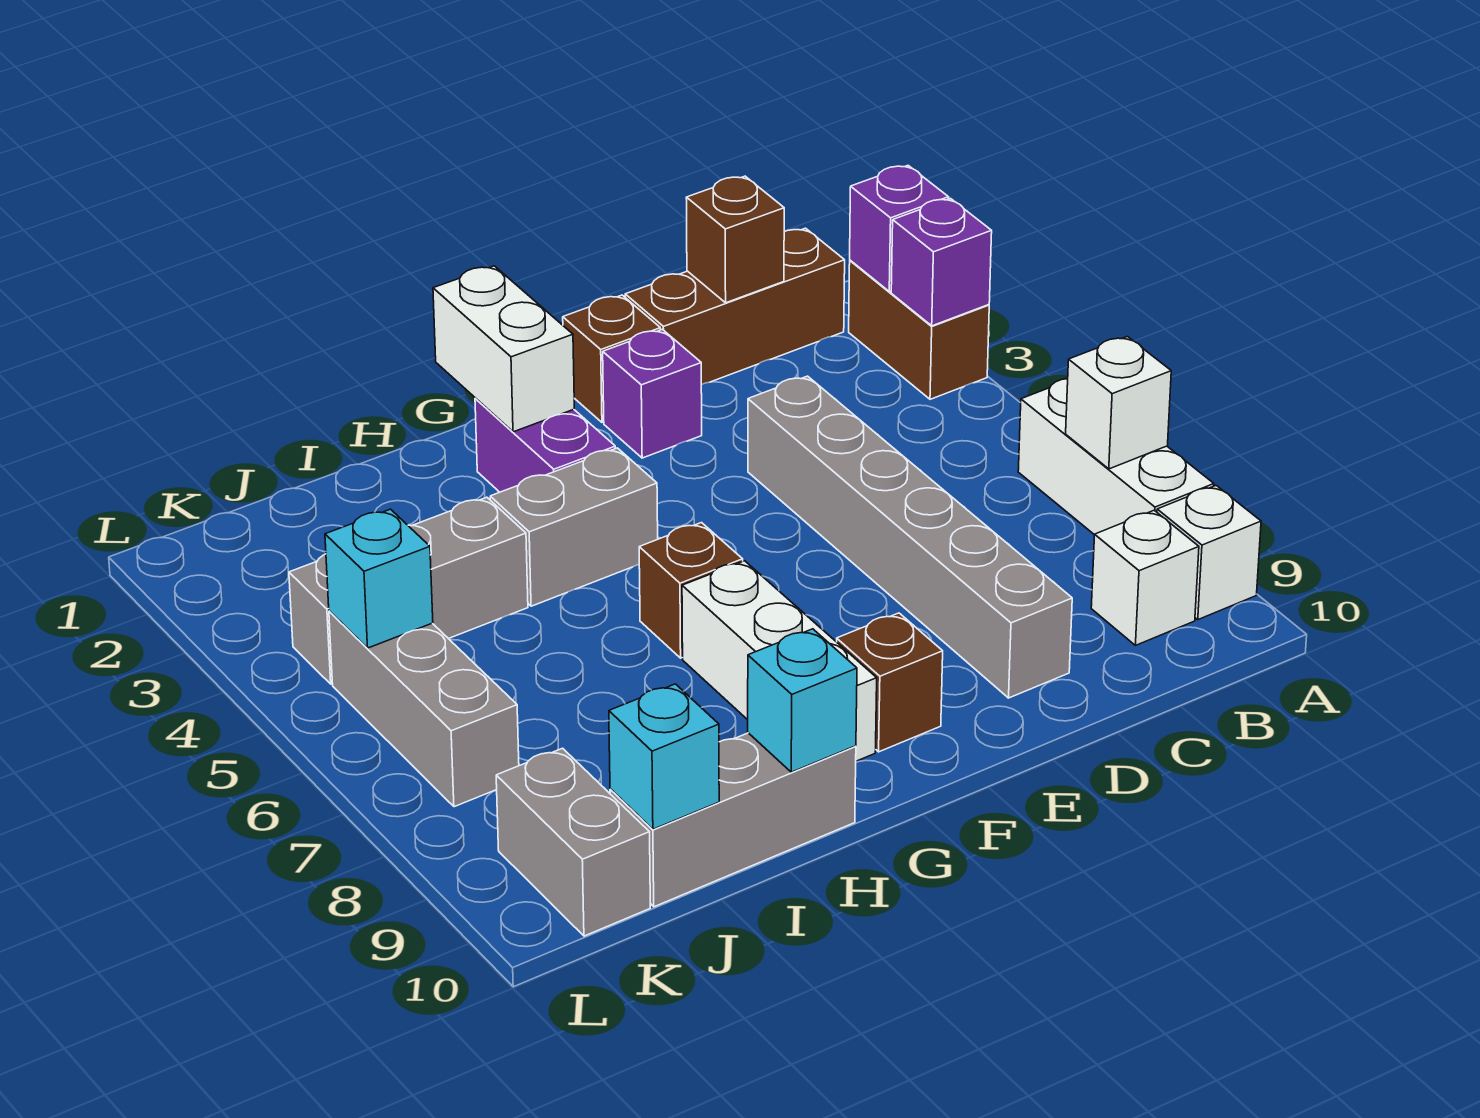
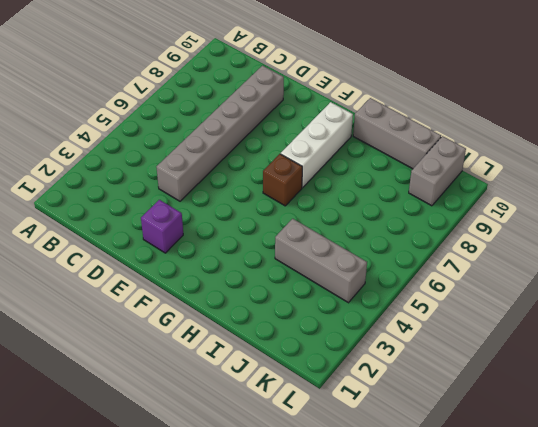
none -> brown brick A2:A3 level 1
none -> white brick A6:A8 level 1
none -> white brick A9 level 1

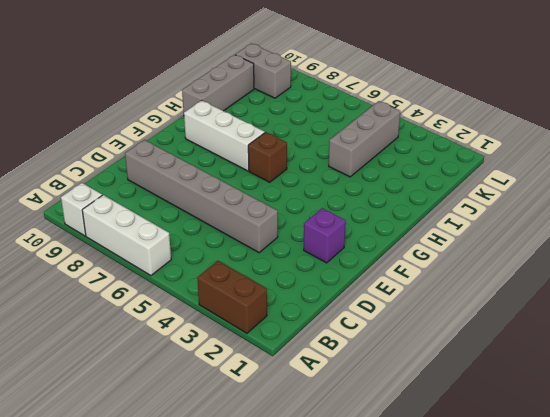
none -> brown brick B1:D1 level 1
none -> white brick B9 level 1
none -> brown brick E1 level 1

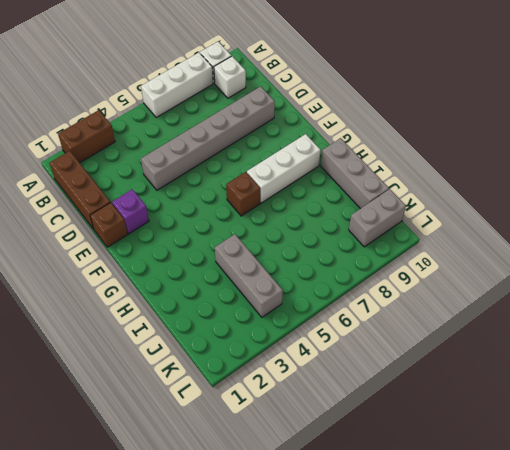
none -> brown brick F9 level 1
none -> purple brick G2:G3 level 1
none -> grey brick G4:H4 level 1

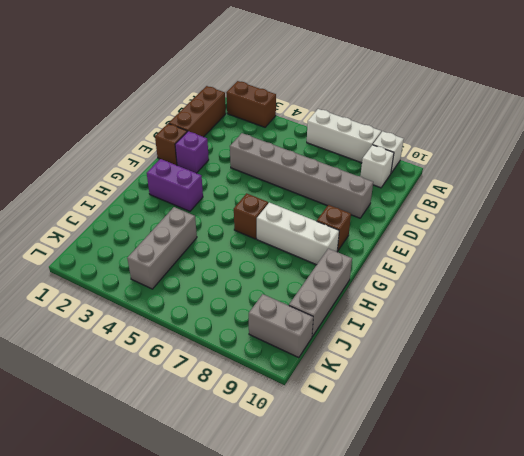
none -> grey brick G4:H4 level 1
none -> grey brick K5:K7 level 1
none -> purple brick A2 level 2

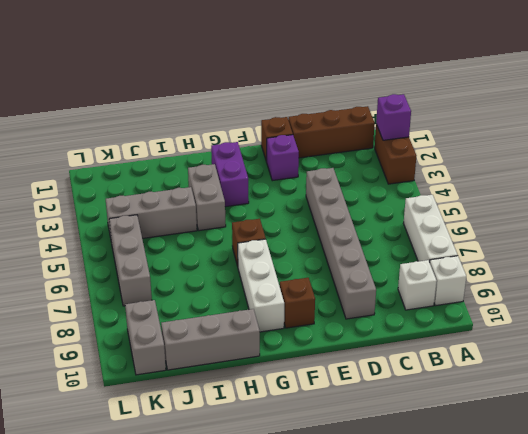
grey brick H3:H4 level 1 -> grey brick G4:H4 level 1
none -> purple brick A3 level 2
none -> white brick A7 level 2
none -> brown brick C1 level 2

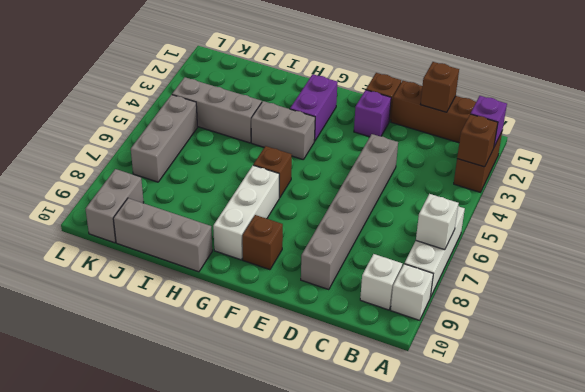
brown brick A3 level 2 -> purple brick A3 level 2
none -> white brick G1:G2 level 2
none -> cyan brick H10 level 2
none -> cyan brick J10 level 2

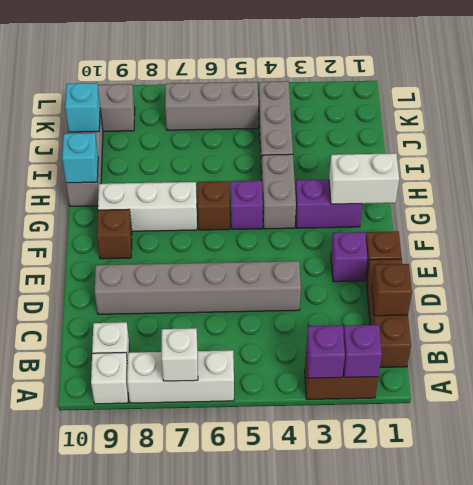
purple brick G5 level 1 -> none
none -> cyan brick K5 level 2

